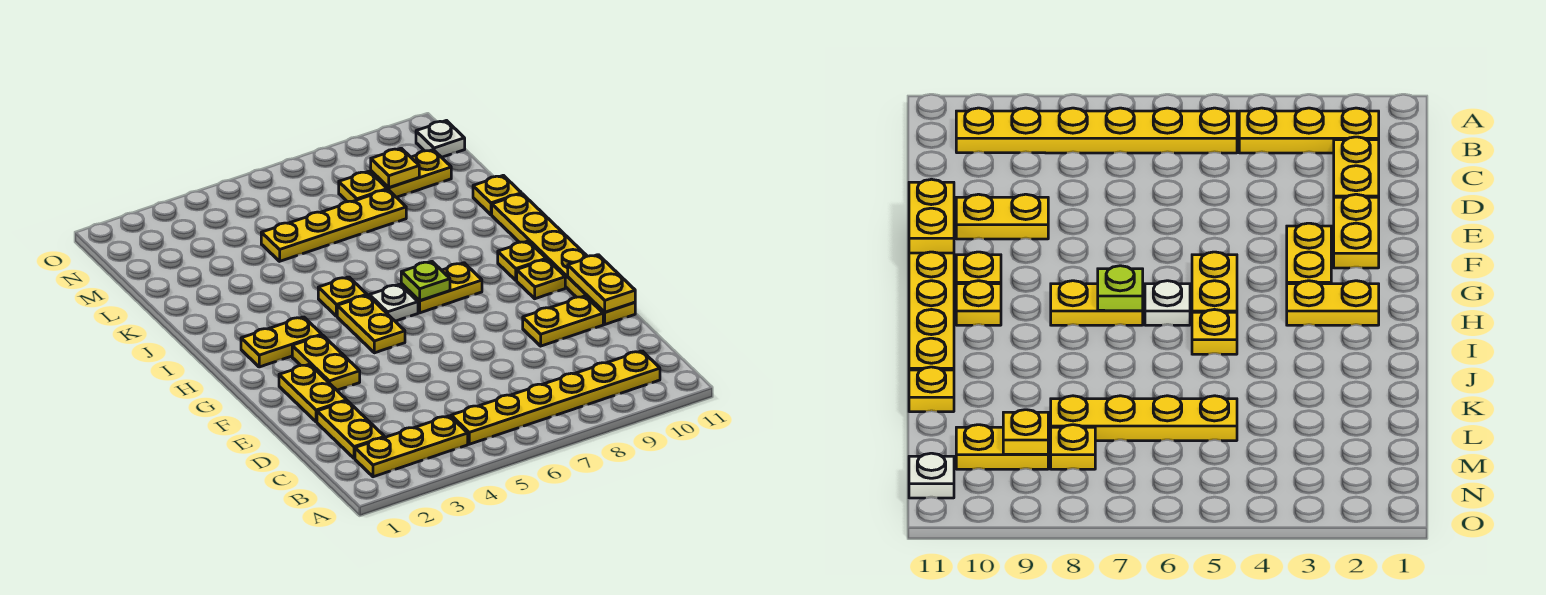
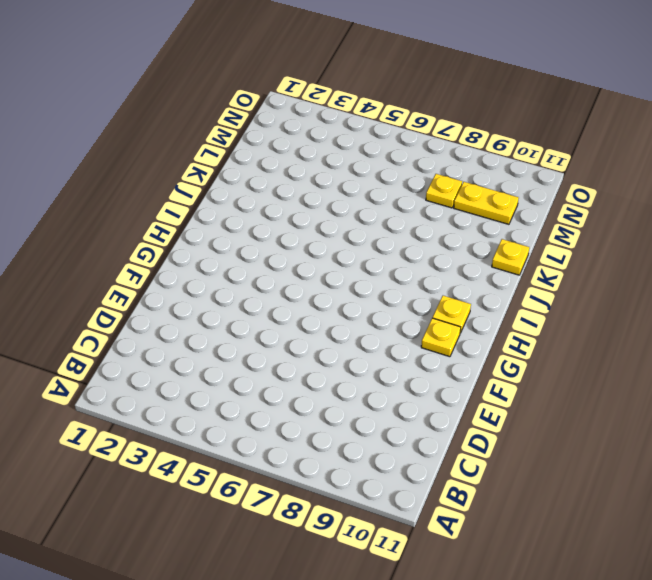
none -> yellow plate B2:B4 level 1
none -> yellow plate B5:B10 level 1
none -> yellow plate C2:D2 level 1

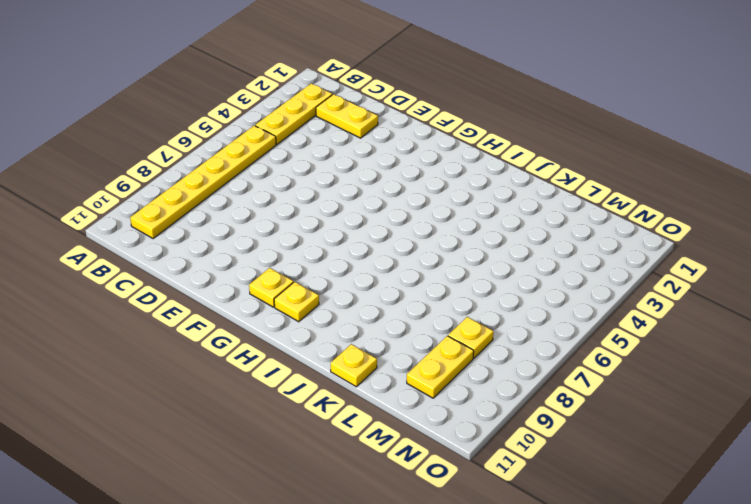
none -> yellow plate E2:F2 level 1
none -> yellow plate E9:E10 level 1
none -> yellow plate E11:J11 level 1

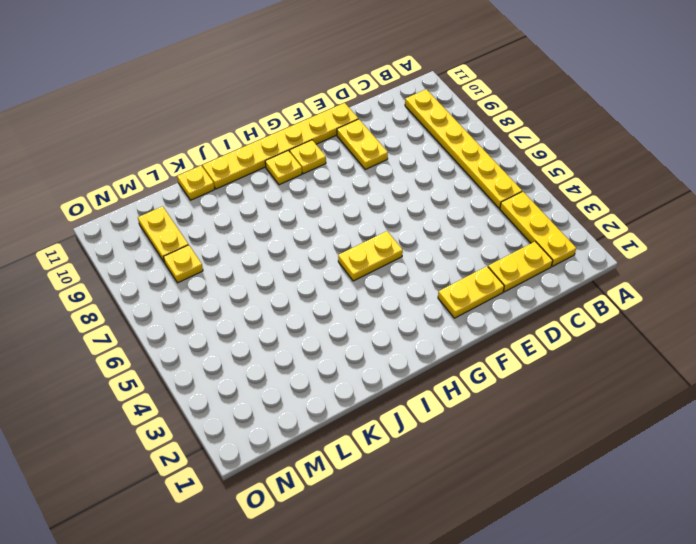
none -> yellow plate F3:G3 level 1
none -> yellow plate H2:H3 level 1
none -> white plate H6 level 1

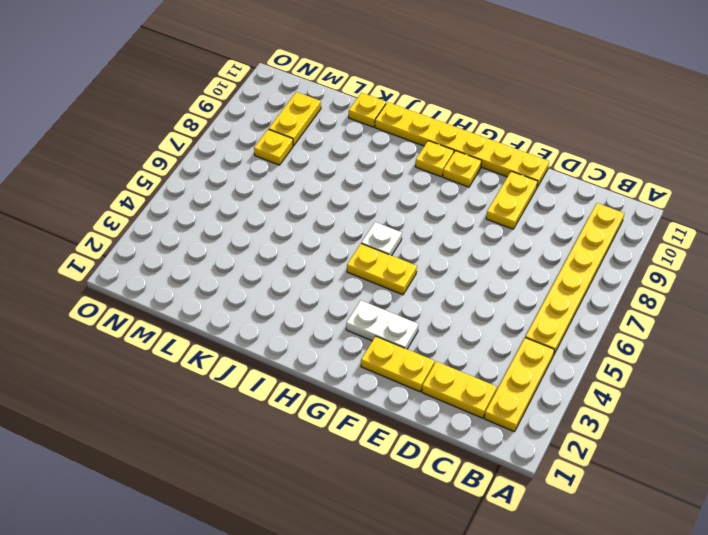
white plate F3:G3 level 1 -> yellow plate F3:G3 level 1
none -> yellow plate H2:H3 level 1
none -> yellow plate H7:H8 level 1
none -> yellow plate I5 level 1

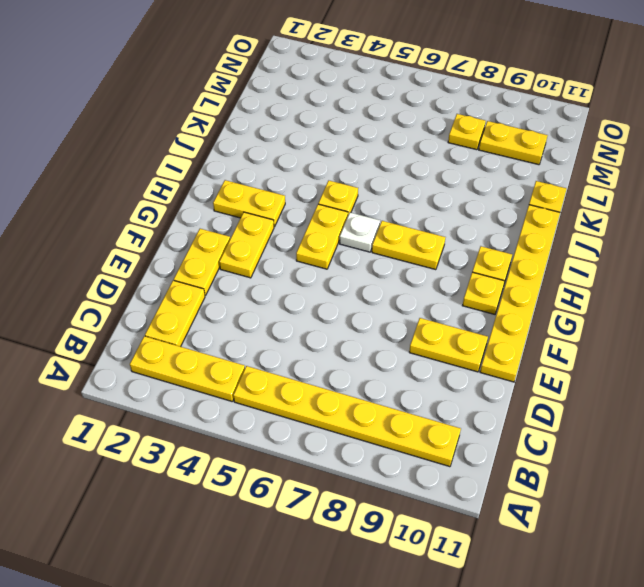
none -> yellow plate L5:L8 level 1
none -> white plate N11 level 1
none -> yellow plate E11:F11 level 2

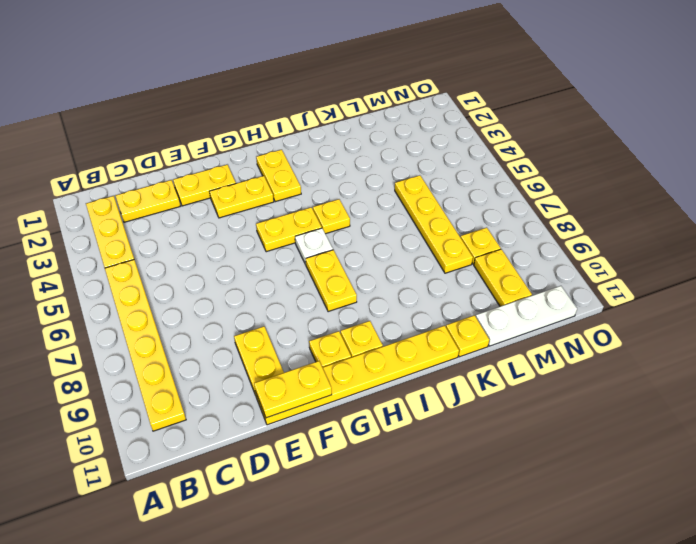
white plate L11:N11 level 1 -> white plate N11 level 1
none -> lime plate H7 level 2
none -> yellow plate M9 level 2

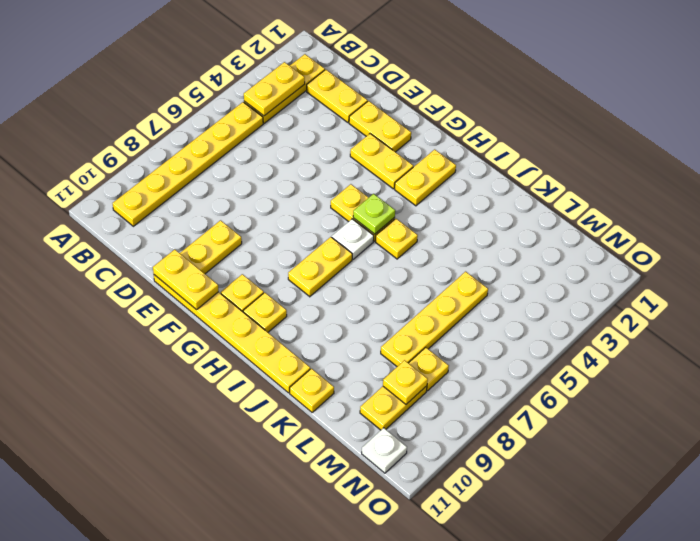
yellow plate B3:B4 level 2 -> none
lime plate H5 level 2 -> lime plate H7 level 2

